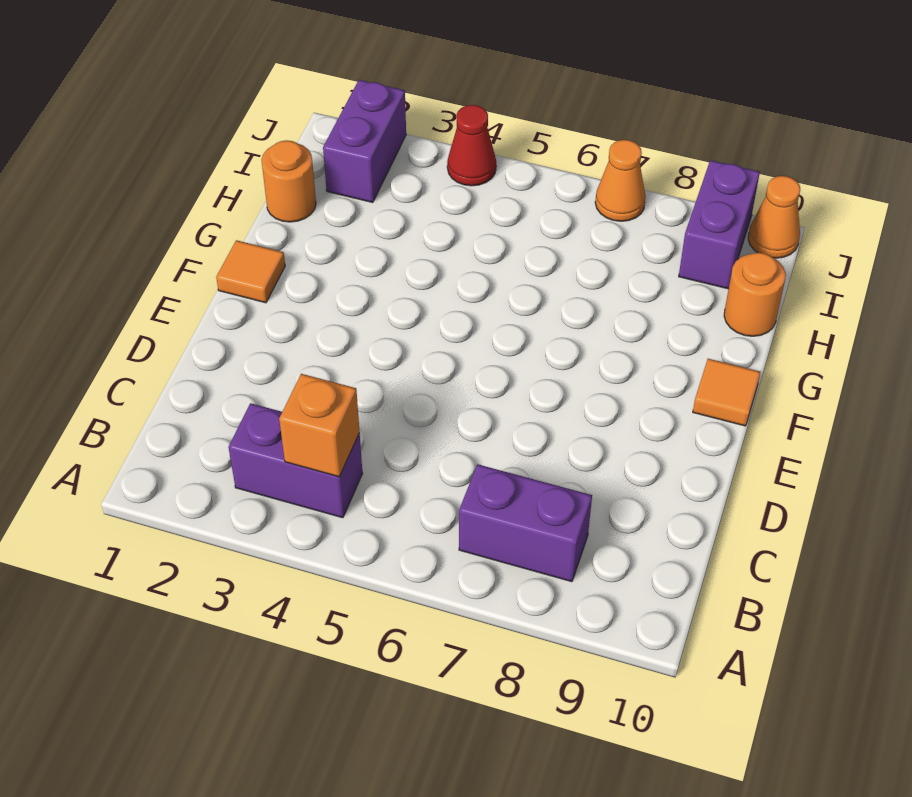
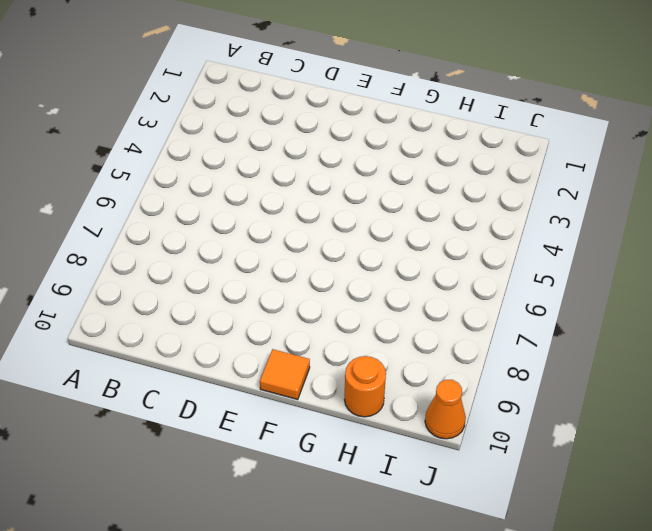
none -> purple brick B3:B4 level 1
none -> purple brick B7:B8 level 1
none -> orange tile F1 level 1

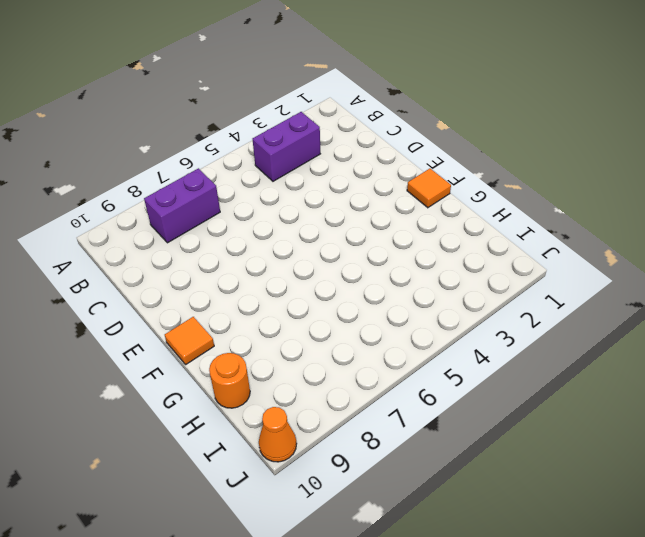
none -> orange round brick H1 level 1
none -> purple brick I2:J2 level 1
none -> purple brick I9:J9 level 1

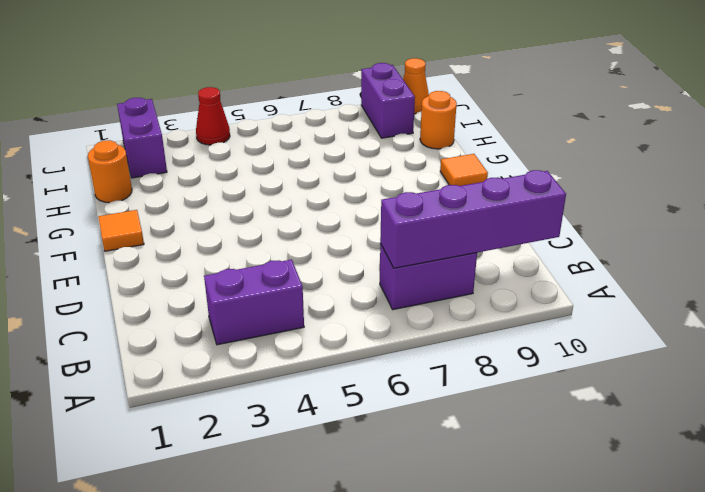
purple brick B7:B10 level 2 -> none
none -> orange cone J7 level 1
none -> orange brick B4 level 2

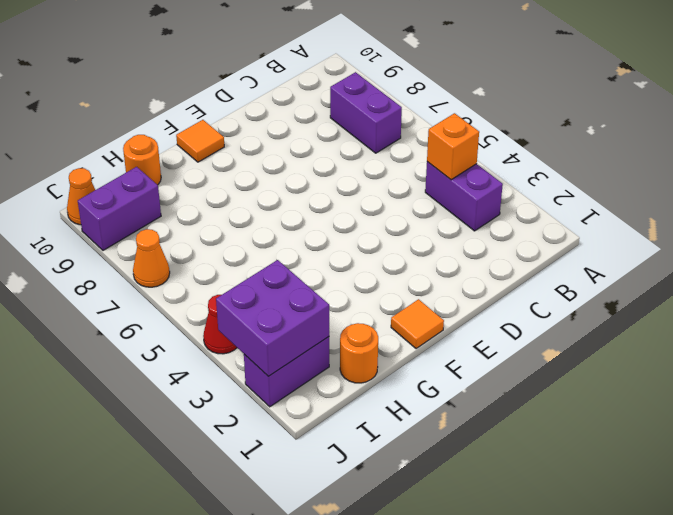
purple brick I2:J3 level 2 -> none

